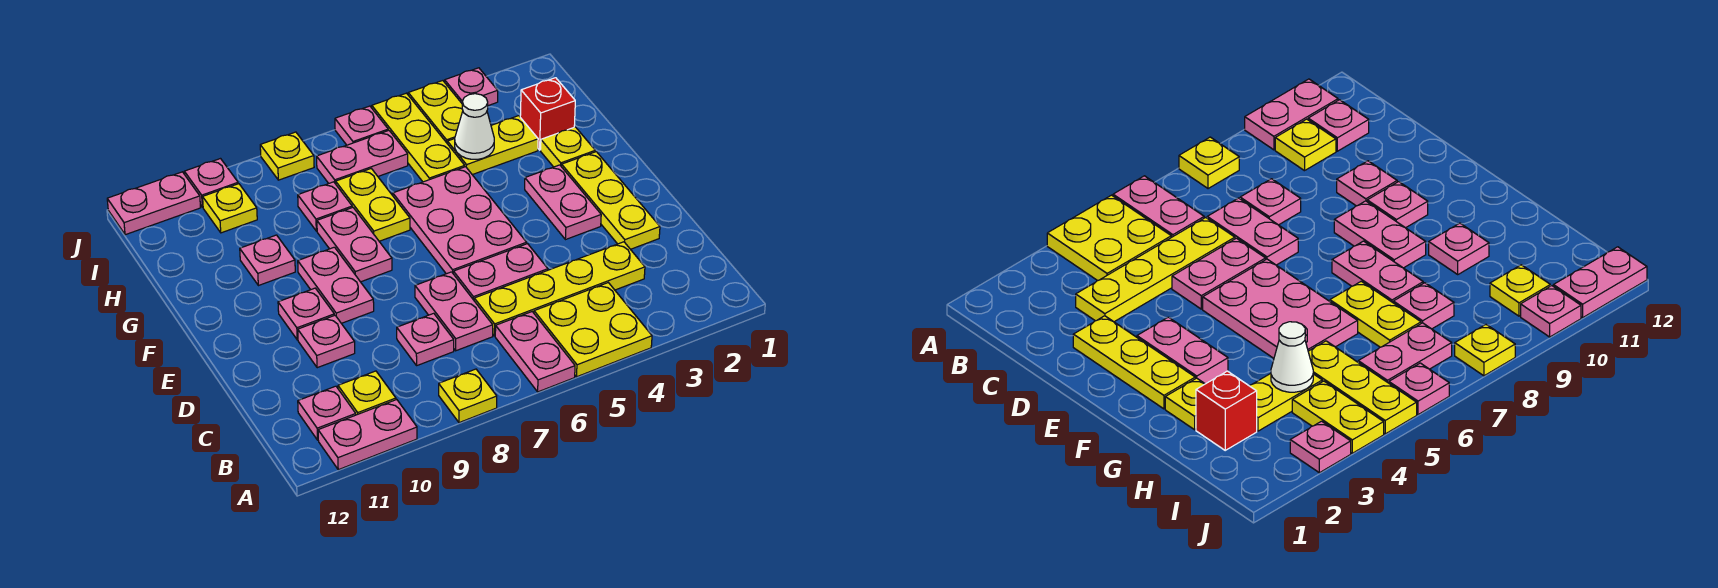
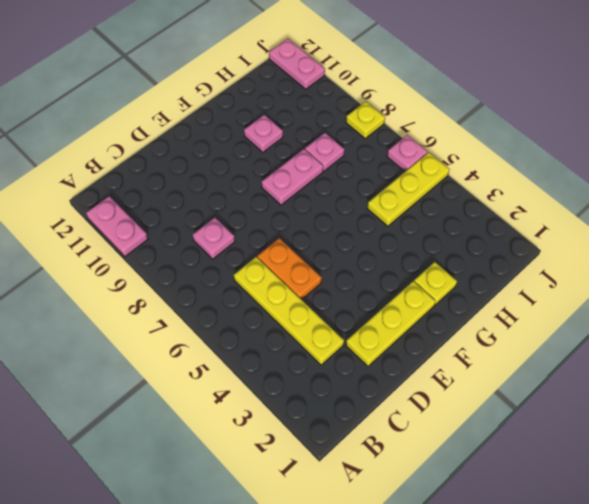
orange plate D5:D6 level 1 -> pink plate D5:D6 level 1
none -> yellow plate A4:B5 level 1
none -> pink plate A6:B6 level 1
none -> yellow plate A8 level 1
none -> yellow plate B10 level 1

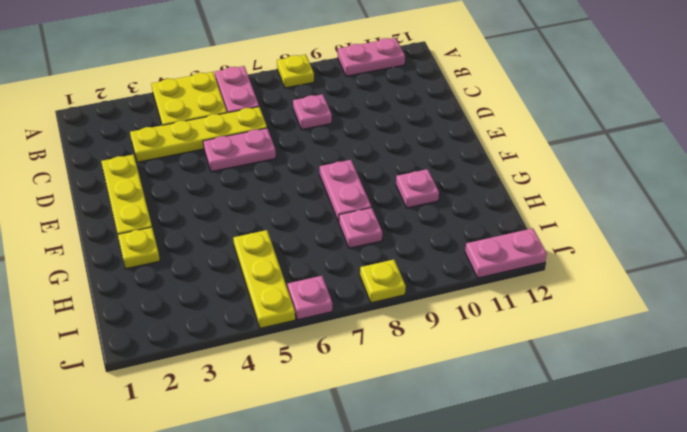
none -> yellow plate B10 level 1
none -> pink plate B11 level 1
none -> pink plate C7:D7 level 1
none -> pink plate D10 level 1

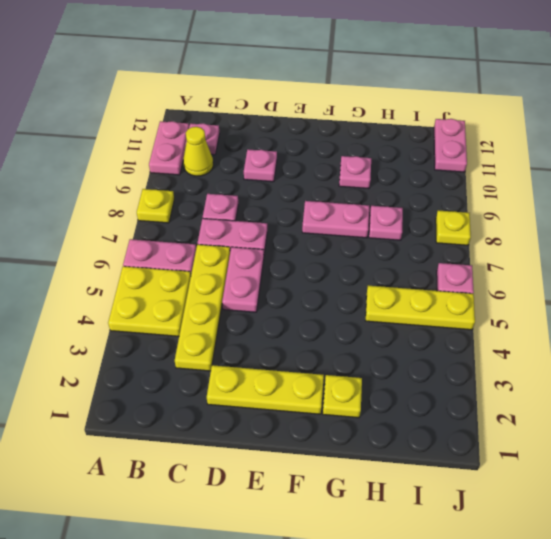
yellow cone B10 level 1 -> yellow plate B10 level 1
none -> pink plate E3:F3 level 1
none -> pink plate E5:G6 level 1
none -> pink plate E9:F9 level 1
none -> pink plate E10 level 1

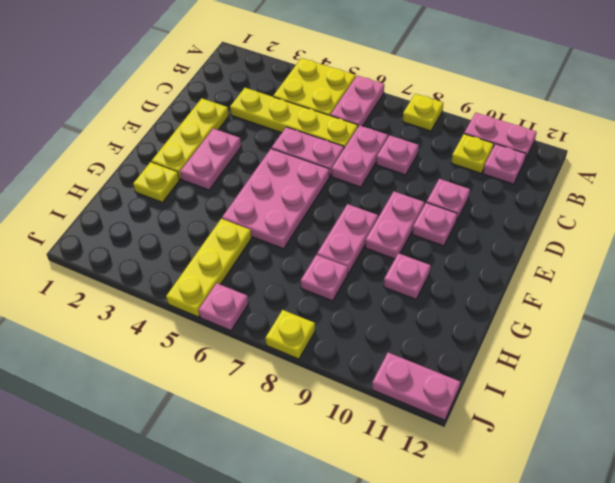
none -> yellow plate G7:H7 level 1
none -> red brick H2 level 1
none -> yellow plate H3:H4 level 1
none -> yellow plate I4:J4 level 1

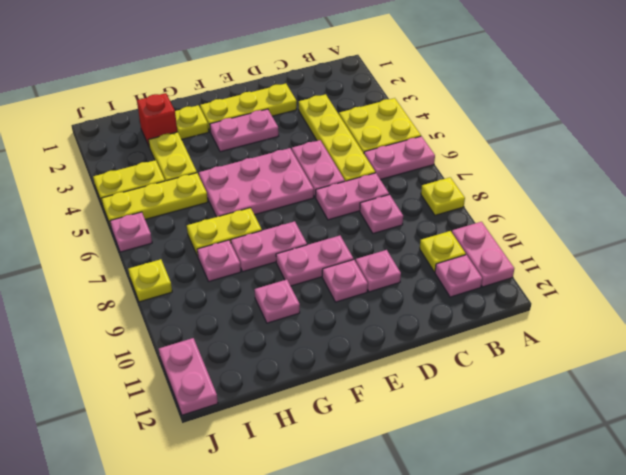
none -> pink plate I6:I7 level 1
none -> yellow plate I10 level 1
none -> pink plate J3 level 1
none -> pink plate J10 level 1

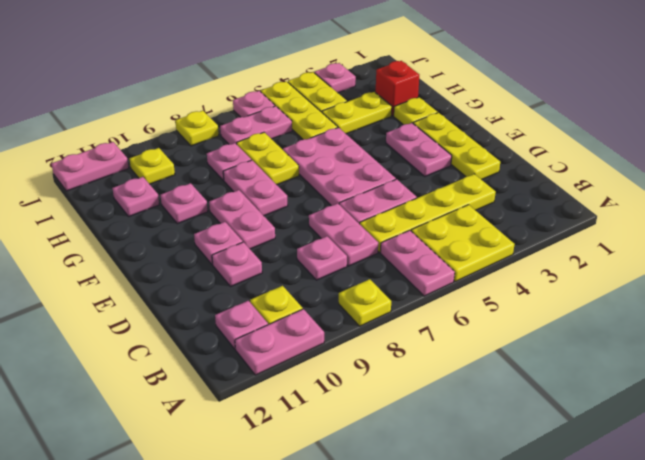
pink plate H11 level 1 -> pink plate J10 level 1
none -> white cone H4 level 2

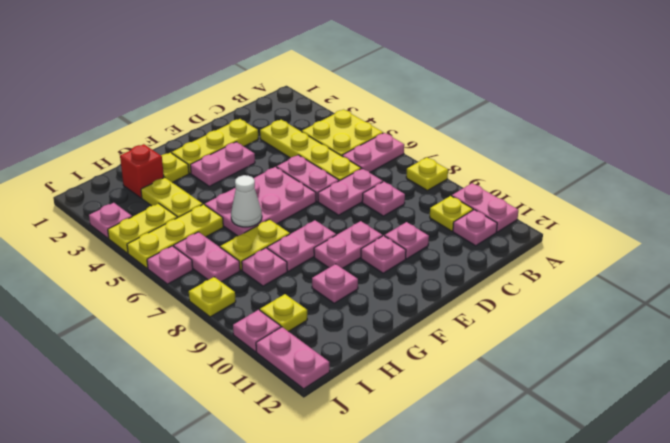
white cone G6 level 2 -> white cone H4 level 2

